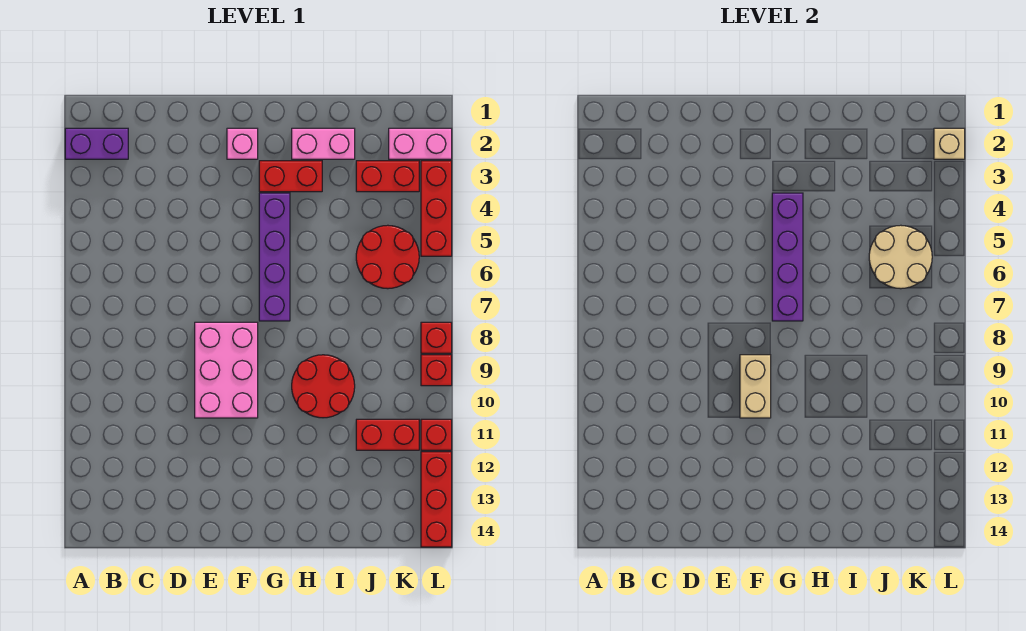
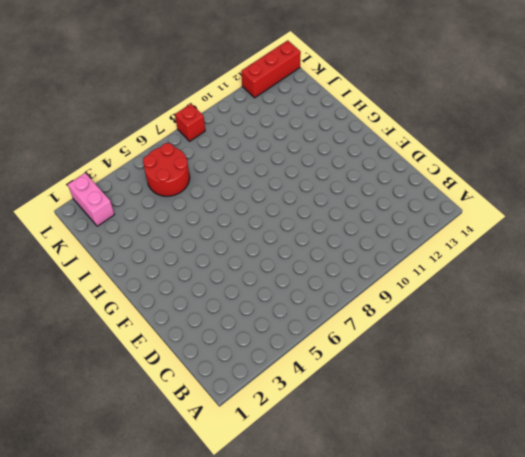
none -> purple brick A2:B2 level 1
none -> pink brick E8:F10 level 1
none -> pink brick F2 level 1

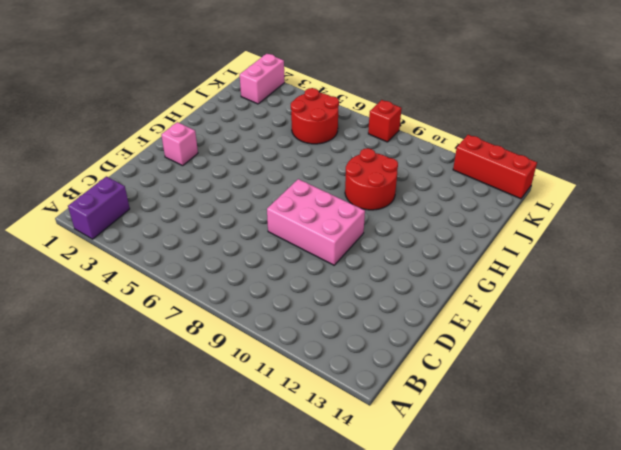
none -> red brick G3:H3 level 1
none -> purple brick G4:G7 level 1
none -> pink brick H2:I2 level 1

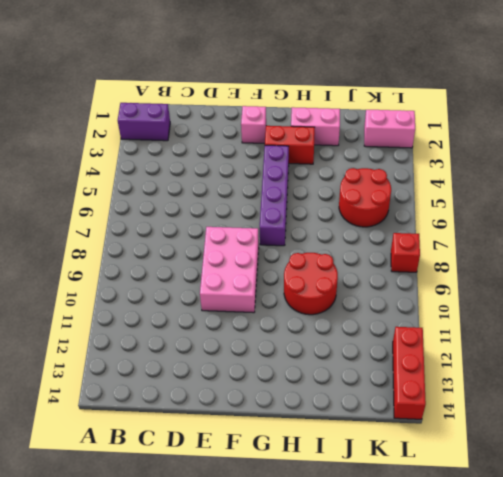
none -> red brick J3:K3 level 1
none -> red brick J11:K11 level 1
none -> red brick L3:L5 level 1

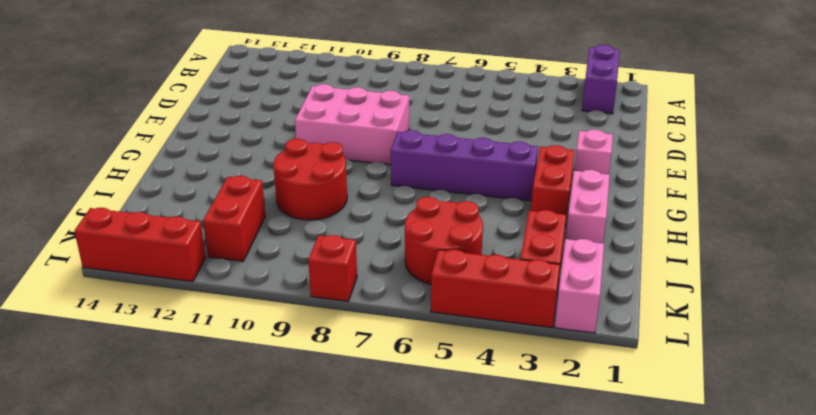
none -> red brick L9 level 1
none -> red brick L11 level 1
none -> tan brick F9:F10 level 2

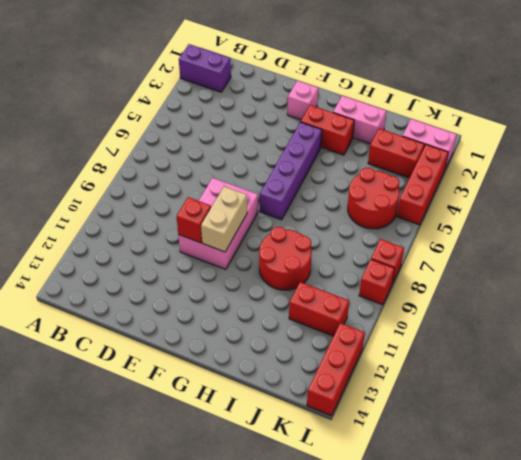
red brick E10 level 2 -> red brick L11 level 1
none -> purple brick G4:G7 level 2
none -> tan round brick J5:K6 level 2
none -> tan brick L2 level 2

